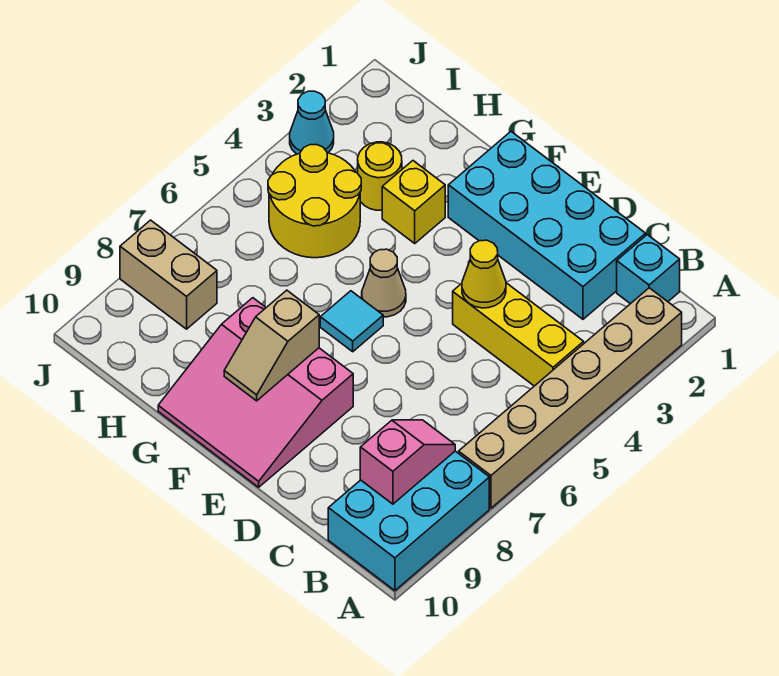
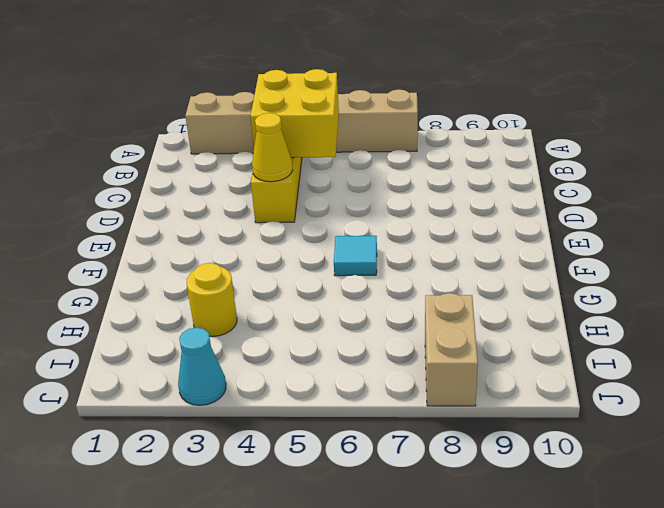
yellow brick B4:C5 level 2 -> none
none -> cyan brick A8:B10 level 1
none -> cyan brick B1 level 1
none -> cyan brick C1:F2 level 1

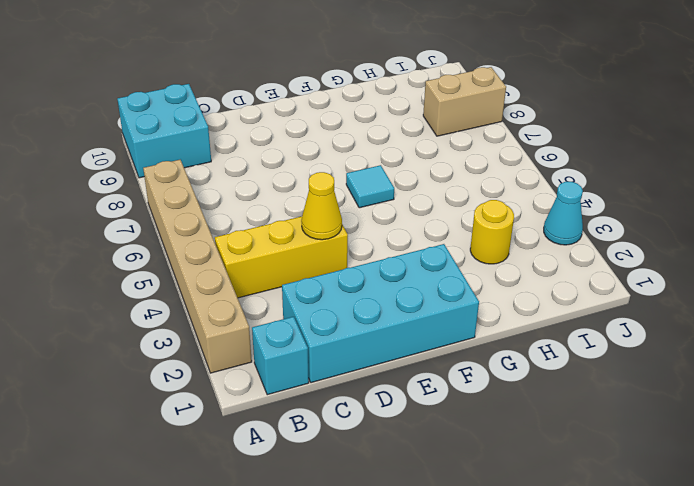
cyan brick A9:B10 level 1 -> cyan brick A8:B10 level 1
none -> pink slope E8:G10 level 1 top 8
none -> tan cone F5 level 1
none -> yellow brick G3 level 1

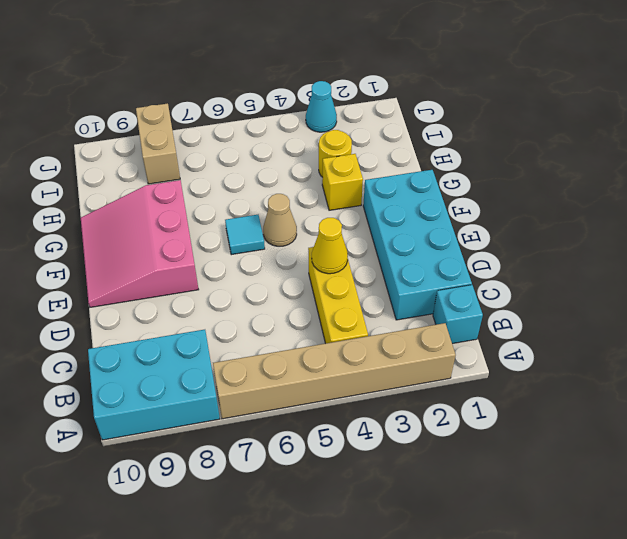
none -> yellow round brick H4:I5 level 1
none -> pink slope B8:B9 level 2 top 9
none -> tan slope F8:F9 level 2 top 8

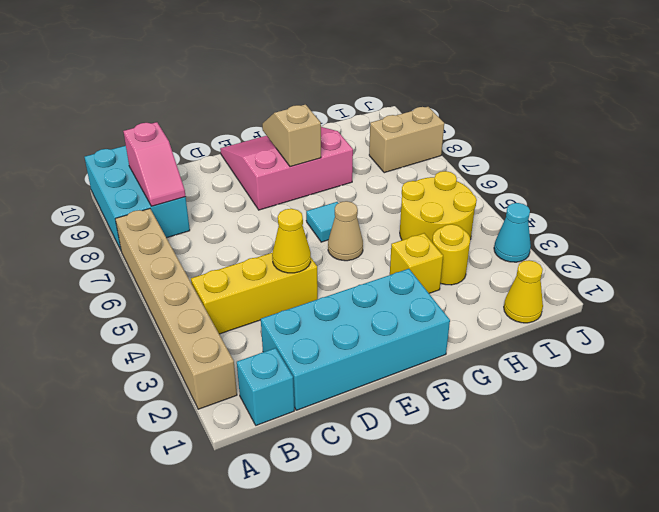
yellow cone I1 level 1 -> none

